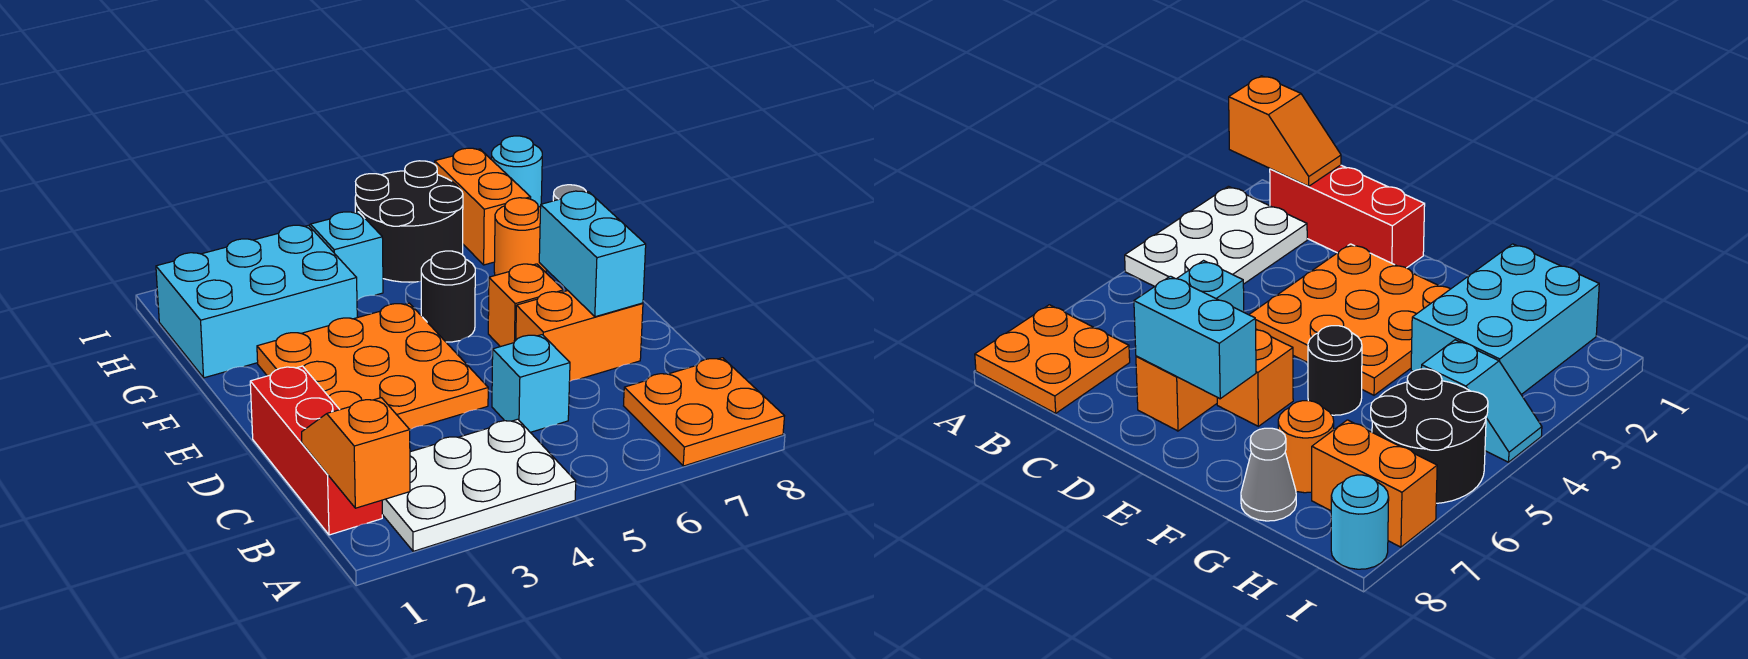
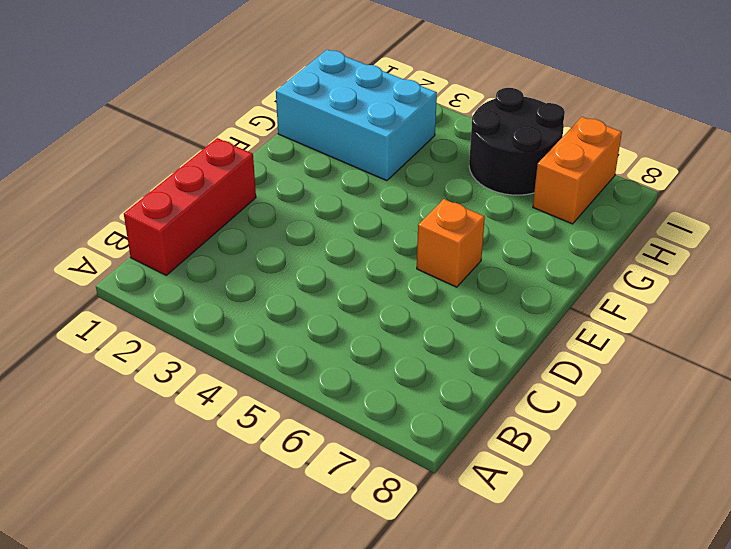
none -> white plate A2:B4 level 1
none -> orange plate A7:B8 level 1
none -> cyan brick C5 level 1

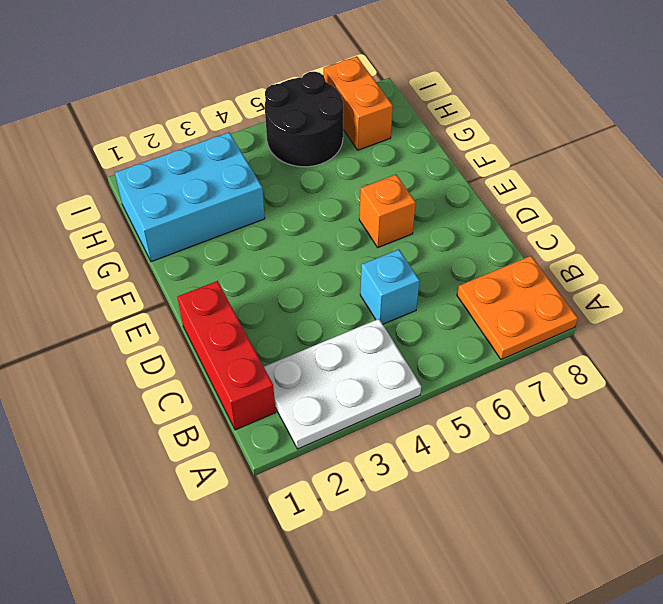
none -> orange plate D2:F4 level 1
none -> orange brick D6:D7 level 1
none -> black round brick F5 level 1

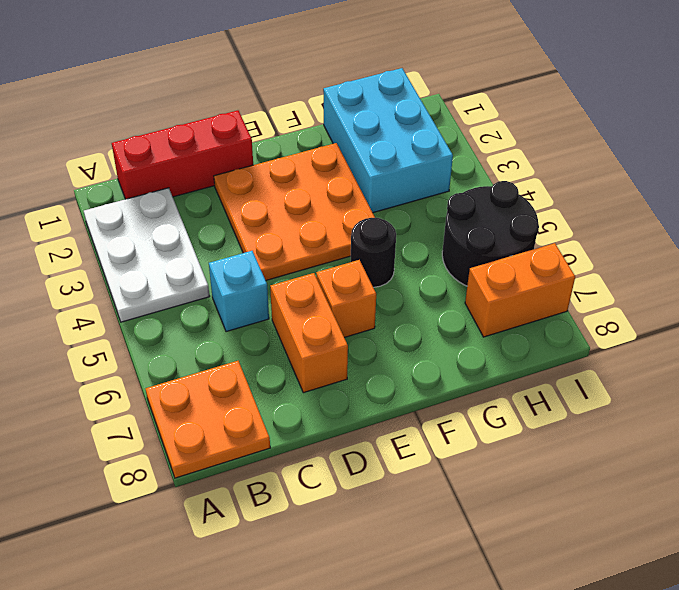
none -> orange round brick G7 level 1
none -> grey cone G8 level 1
none -> cyan slope H4:I4 level 1 top H

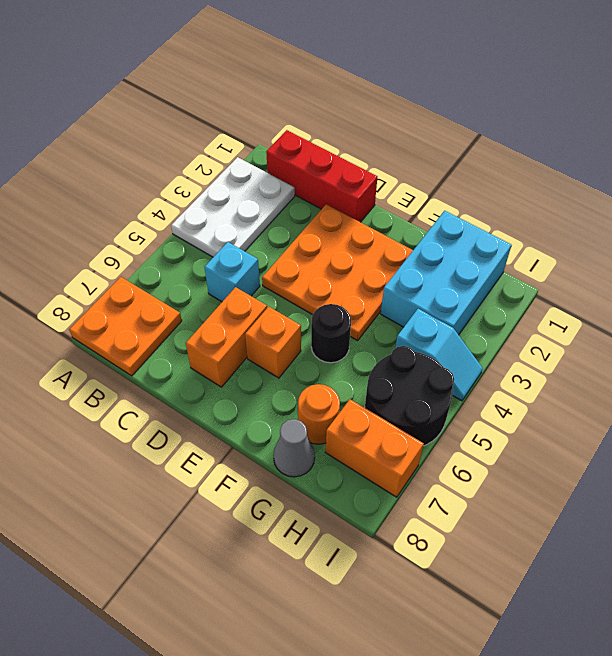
none -> cyan round brick I8 level 1
none -> orange slope A1:B1 level 2 top A
none -> cyan brick D7:E7 level 2

